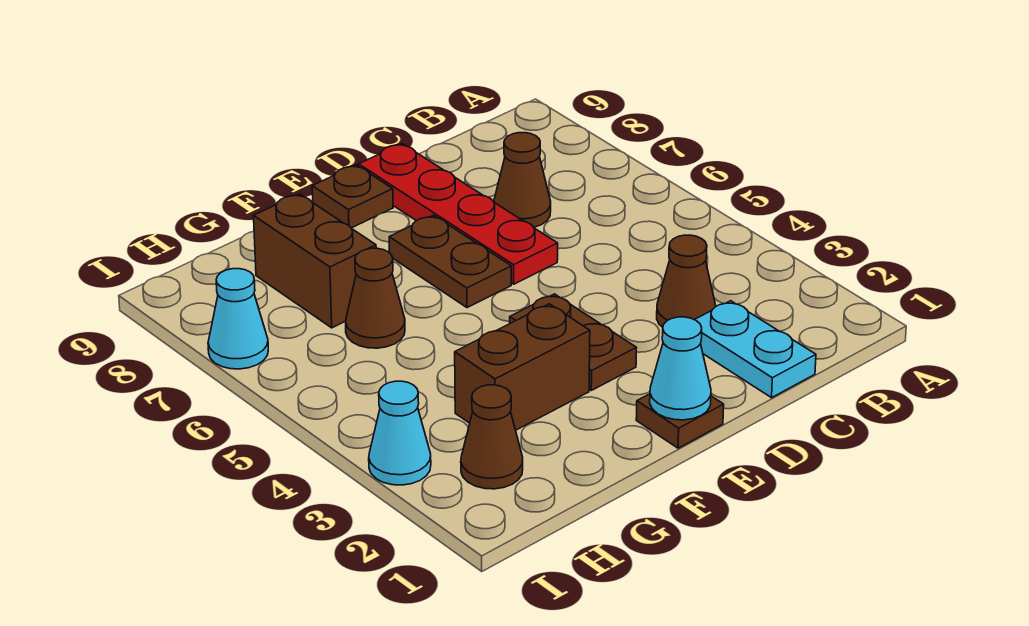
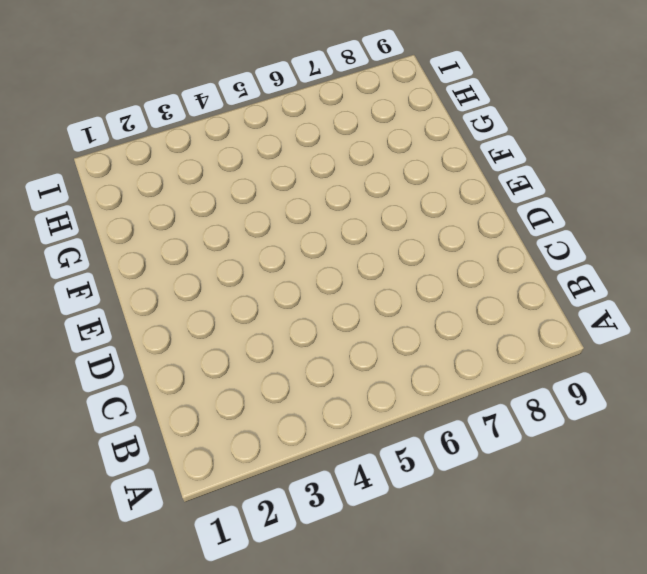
none -> cyan plate C1:C2 level 1
none -> brown cone C3 level 1
none -> brown cone C7 level 1

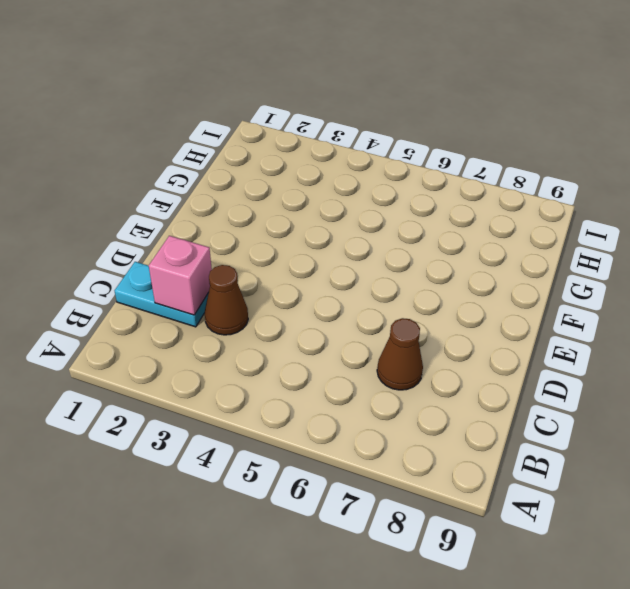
pink brick C2 level 2 -> none
none -> red plate D6:D9 level 1
none -> brown plate E1 level 1
none -> brown plate E3:E4 level 1

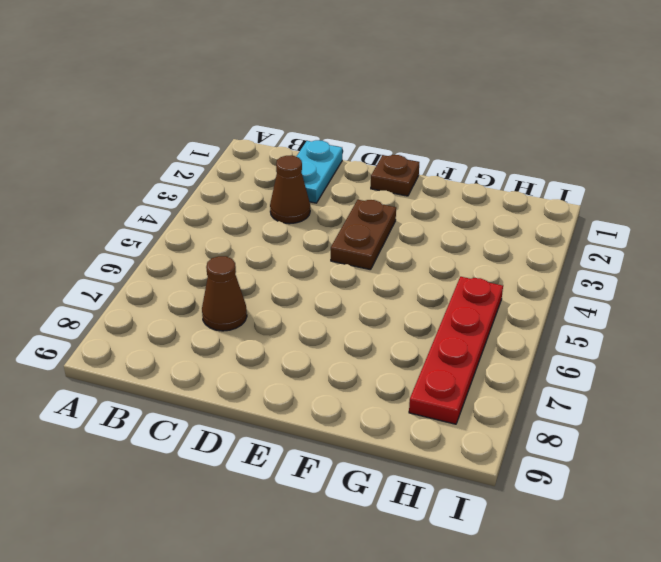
red plate H5:H8 level 1 -> red plate D6:D9 level 1
none -> brown plate E6:E7 level 1
none -> brown plate E9 level 1
none -> brown brick F3:G3 level 1

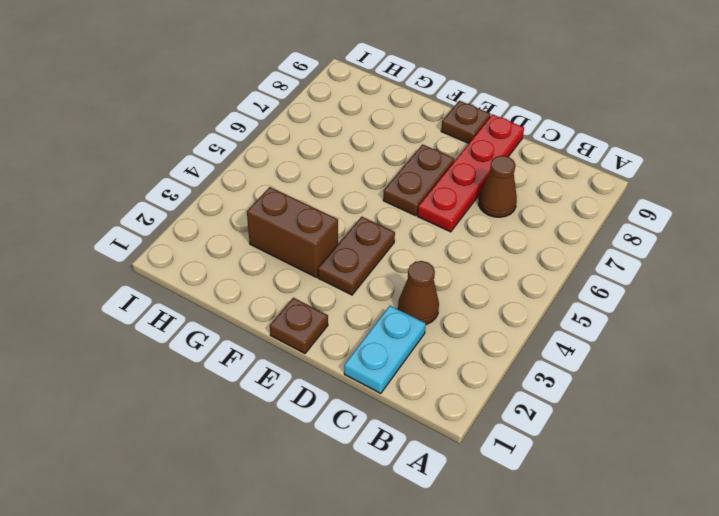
none -> brown cone G6 level 1
none -> brown brick G7:G8 level 1
none -> brown cone H2 level 1

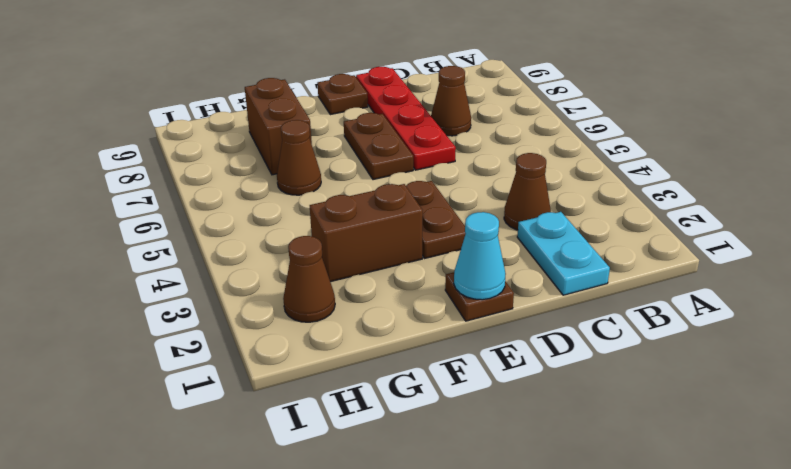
none -> cyan cone I3 level 1
none -> cyan cone I7 level 1

